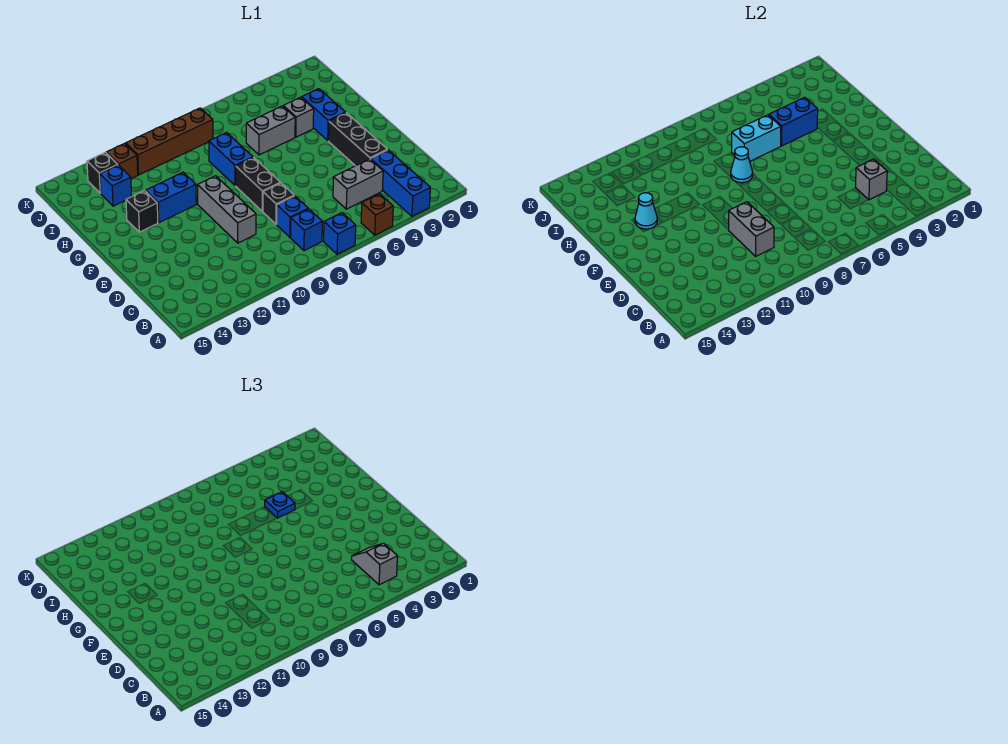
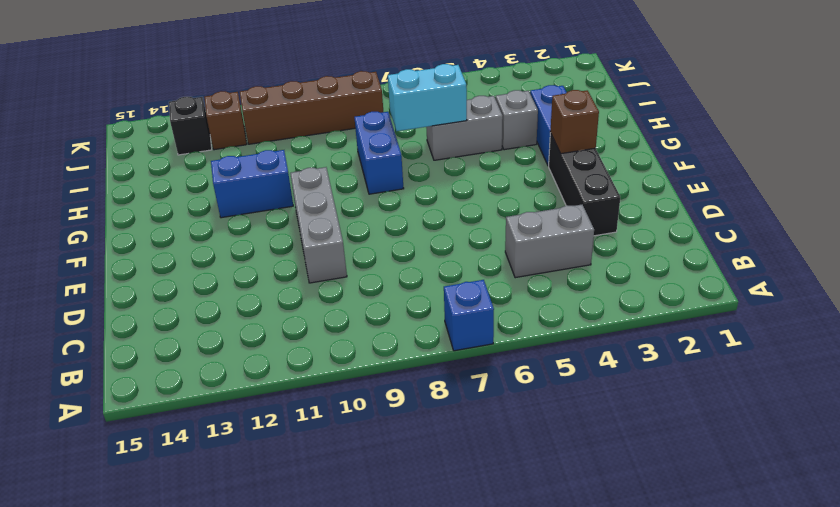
brown brick F3 level 2 -> brown brick A5 level 1
none -> blue brick A3:C3 level 1
none -> blue brick B8 level 1
none -> blue brick C8 level 1

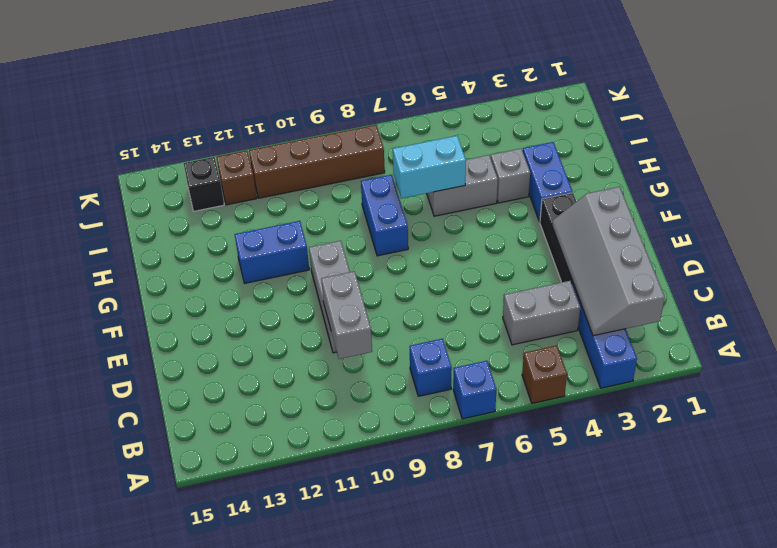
grey slope B2:E3 level 2 top 2 -> none
none -> blue brick C8 level 1
none -> black brick D8 level 1
none -> black brick E8:F8 level 1

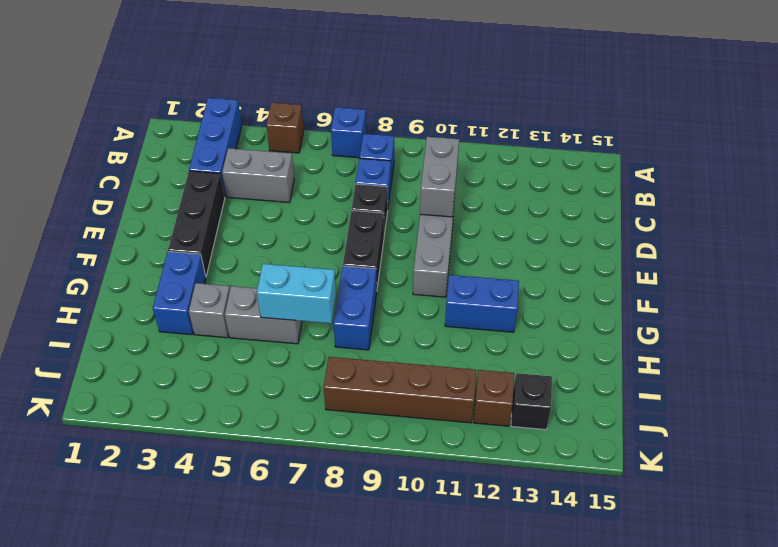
none -> black brick G13 level 1
none -> blue brick I13 level 1
none -> grey brick C4 level 2

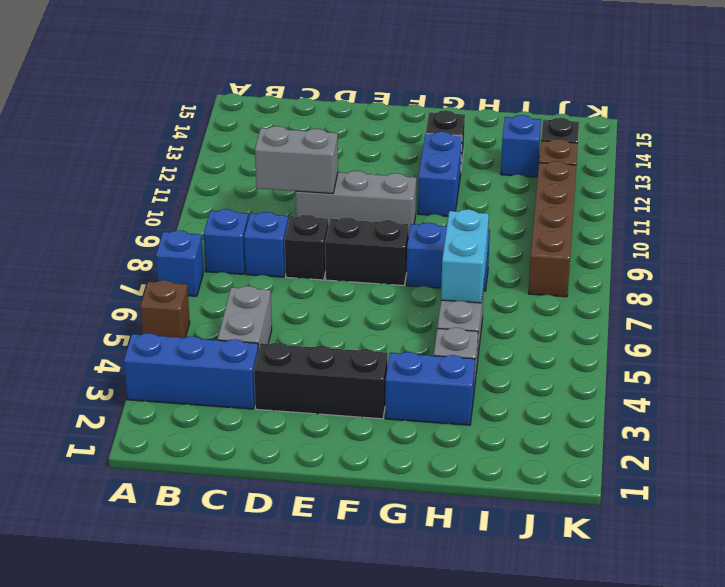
none -> grey brick C4 level 2
none -> cyan cone G8 level 2
none -> cyan cone G13 level 2

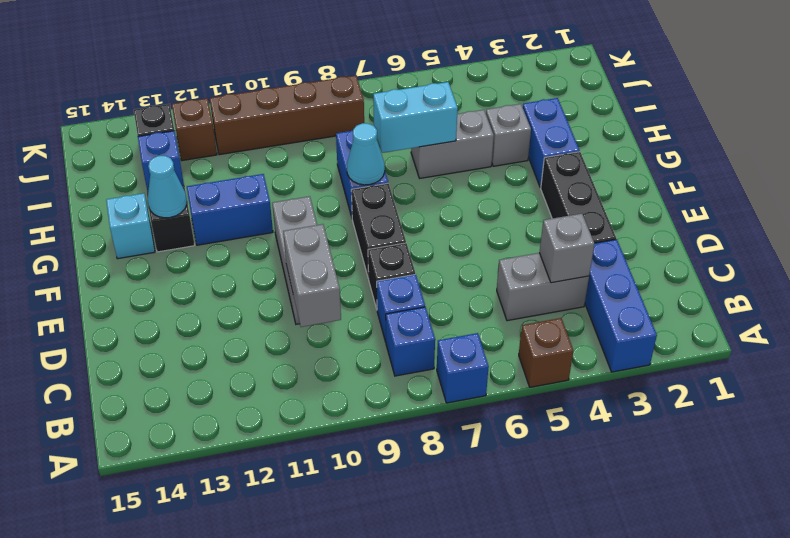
cyan brick G14 level 1 -> none
none -> blue brick H4:H5 level 2
none -> grey slope B4:C4 level 3 top B
none -> blue plate H5 level 3

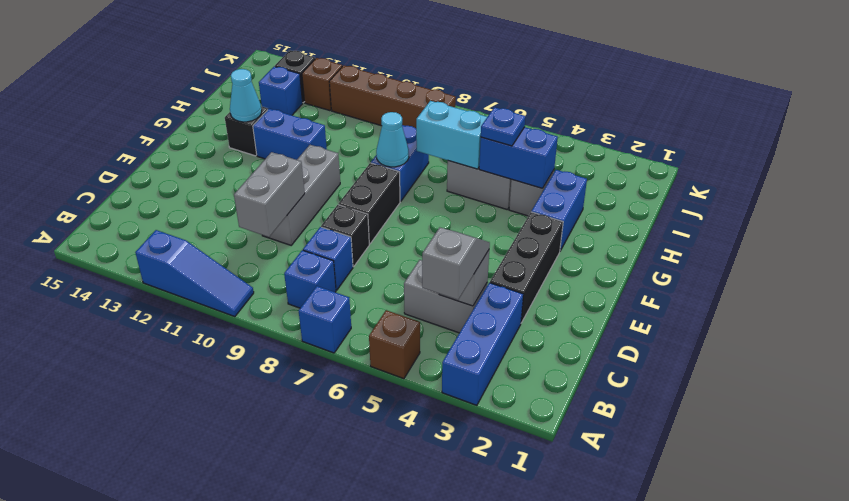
blue slope A10:A12 level 1 top 12 -> none

